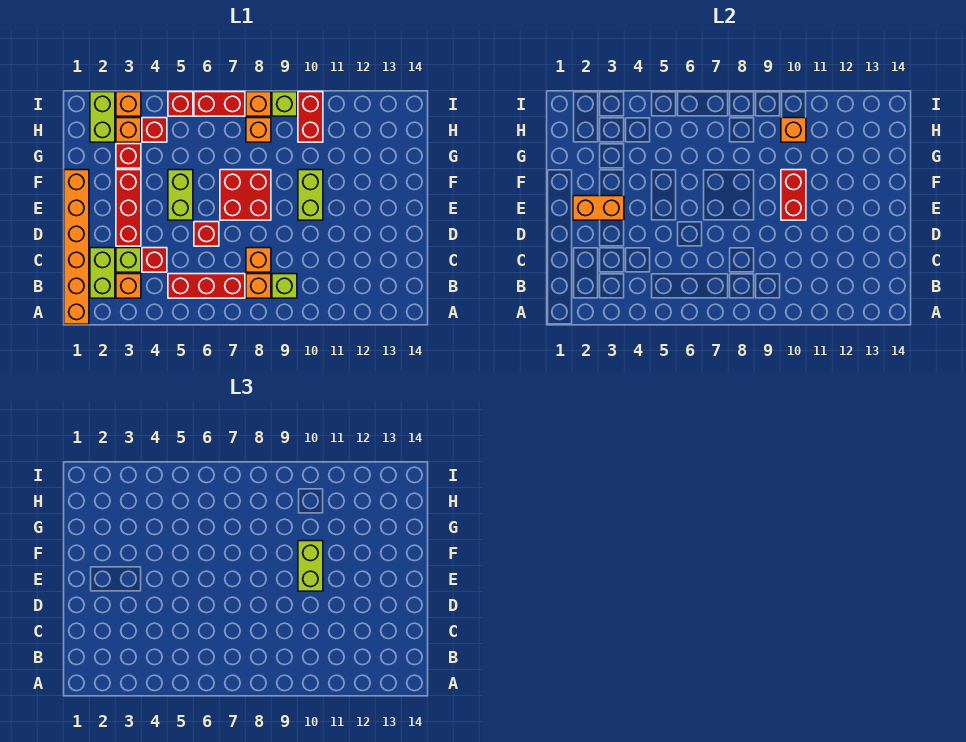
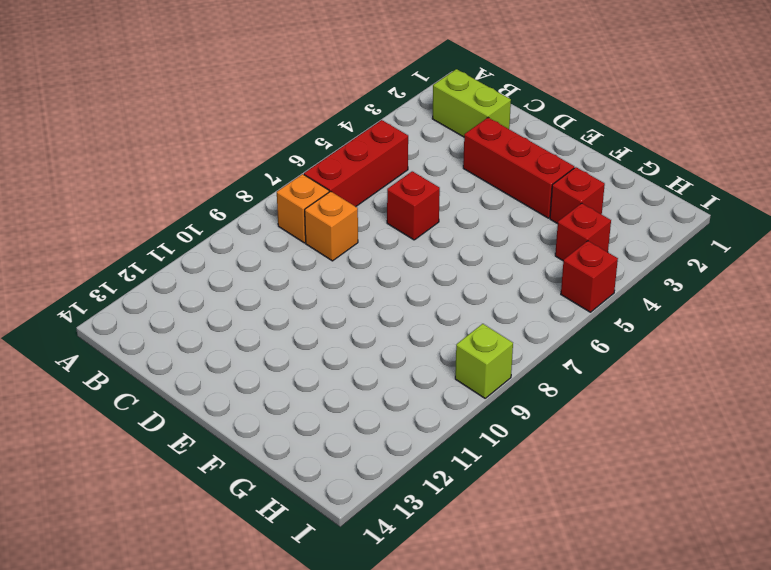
none -> orange brick A1:F1 level 1
none -> orange brick B3 level 1
none -> lime brick B9 level 1

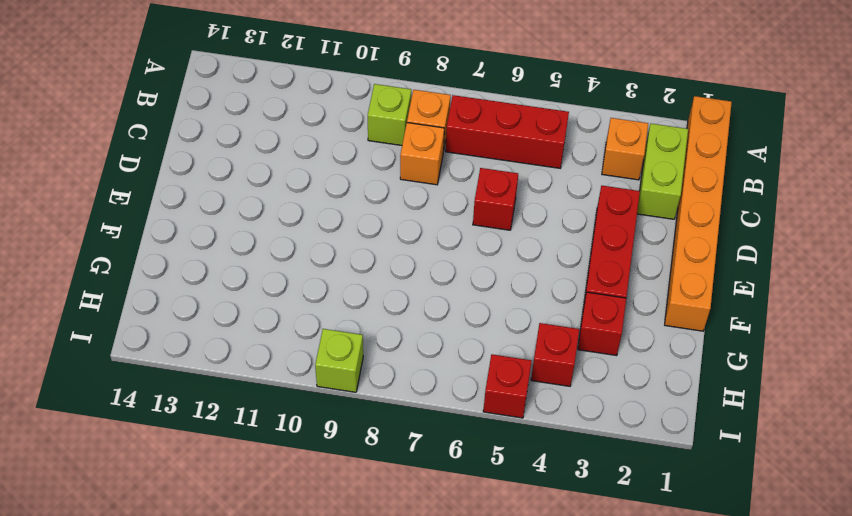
none -> lime brick C3 level 1
none -> red brick C4 level 1
none -> lime brick E5:F5 level 1

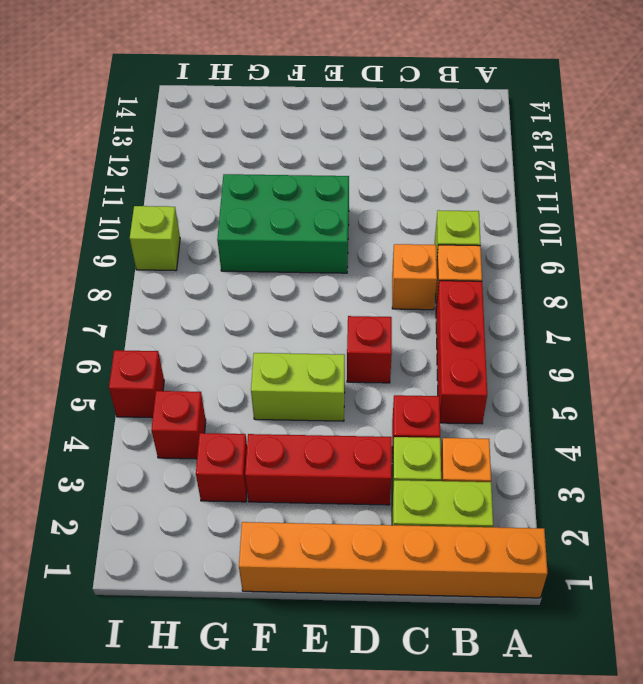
green brick E9:G10 level 1 -> lime brick E10:F10 level 1
none -> red brick E7:F8 level 1
none -> lime brick H2:I2 level 1
none -> orange brick H3 level 1

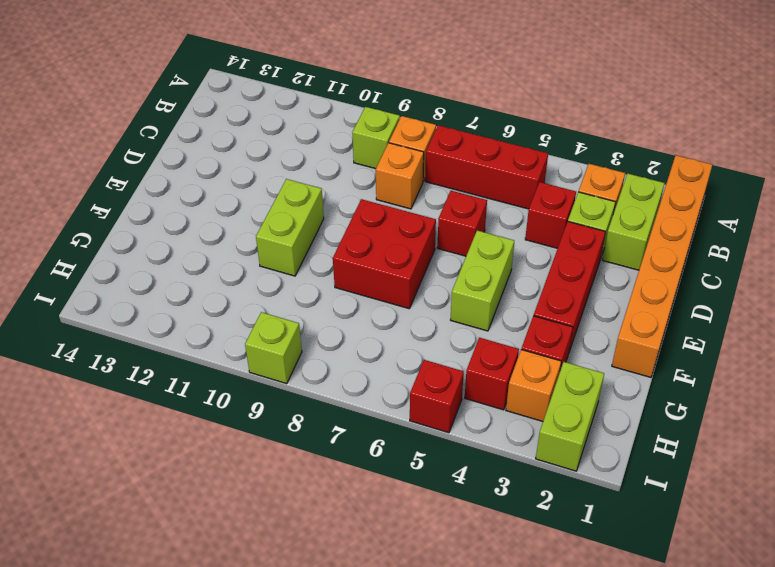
none -> orange brick H8 level 1
none -> red brick H10:I10 level 1
none -> orange brick I3 level 1

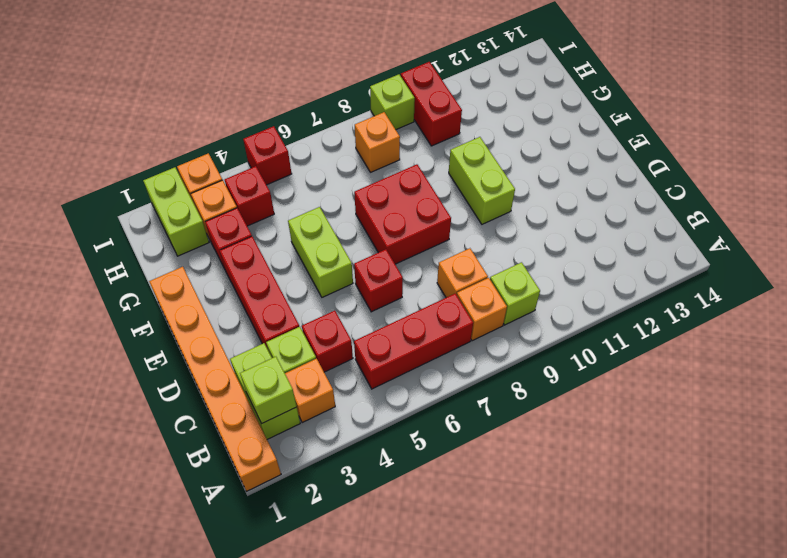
lime brick B2 level 2 -> none
none -> red brick I6:I7 level 1
none -> orange brick I8 level 1
none -> orange brick E2:E3 level 2

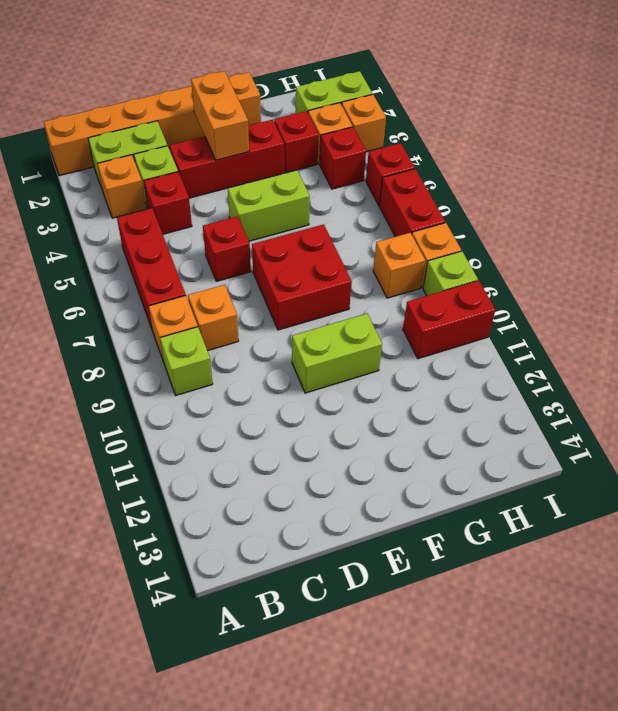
none -> red brick E10:F10 level 2
none -> orange brick H10 level 2
none -> lime brick E10:F10 level 3

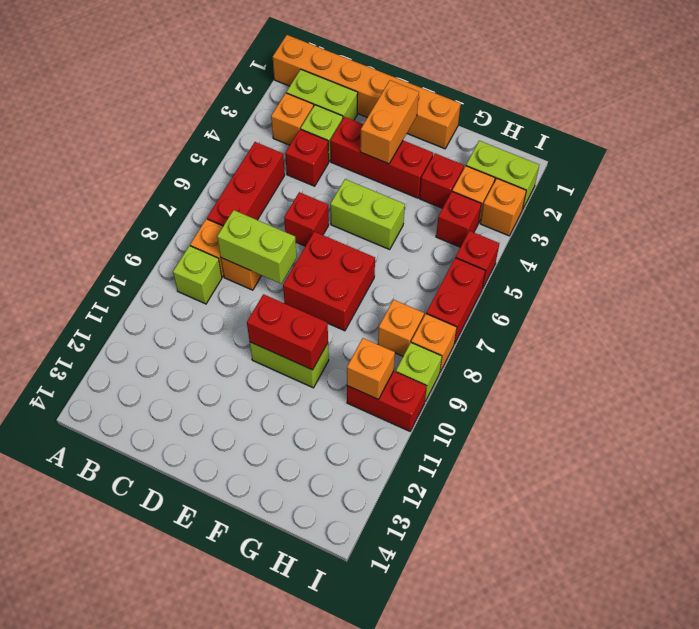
lime brick C8:D8 level 2 -> lime brick E10:F10 level 3

